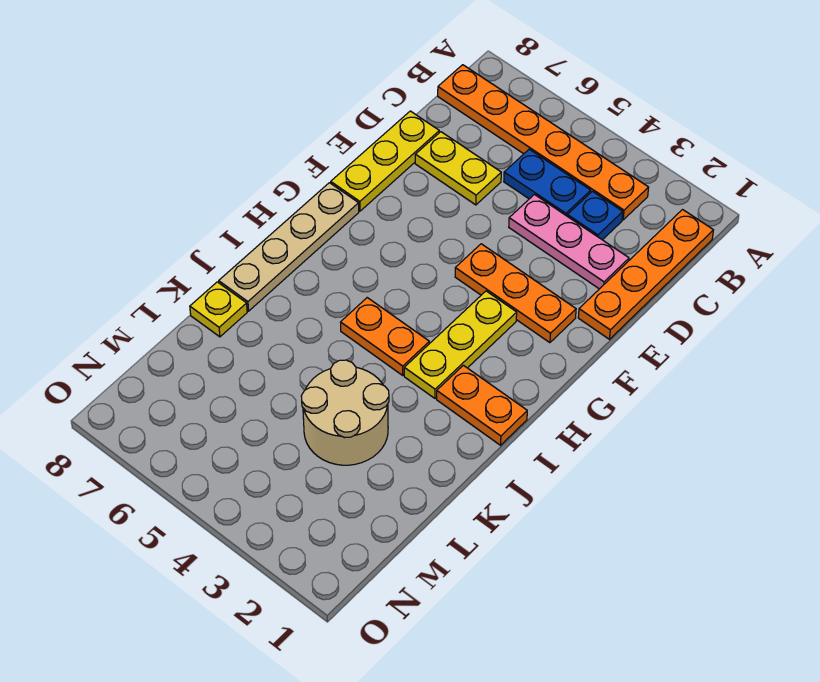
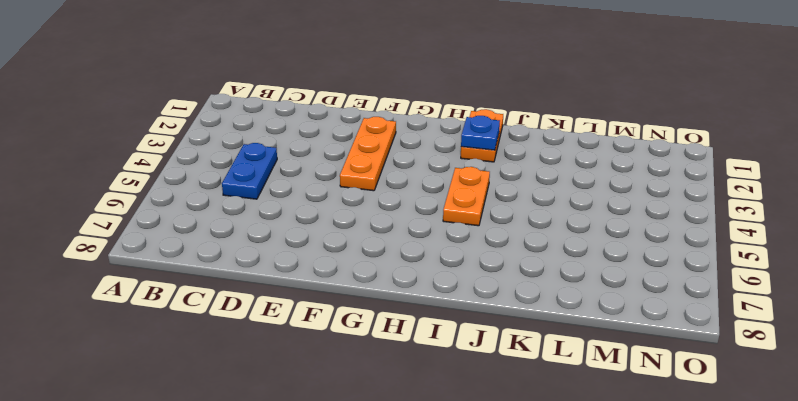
blue plate I2 level 2 -> blue plate C3 level 1
none -> orange plate B1:E1 level 1
none -> orange plate B3:B8 level 1
none -> pink plate D2:D4 level 1

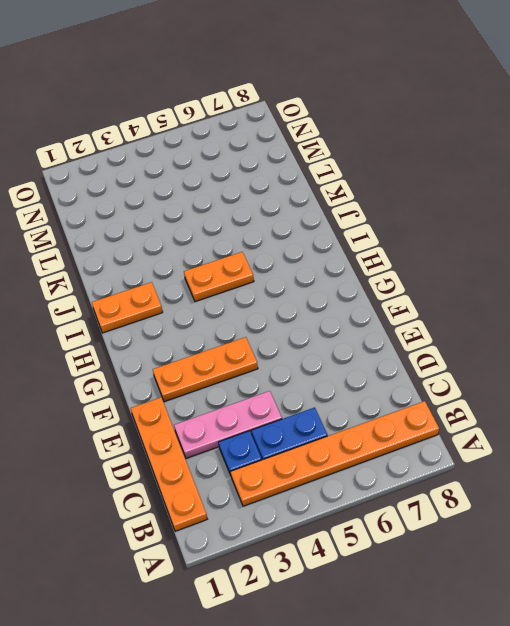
none -> yellow plate D6:D7 level 1
none -> yellow plate D8:F8 level 1
none -> yellow plate G3:I3 level 1

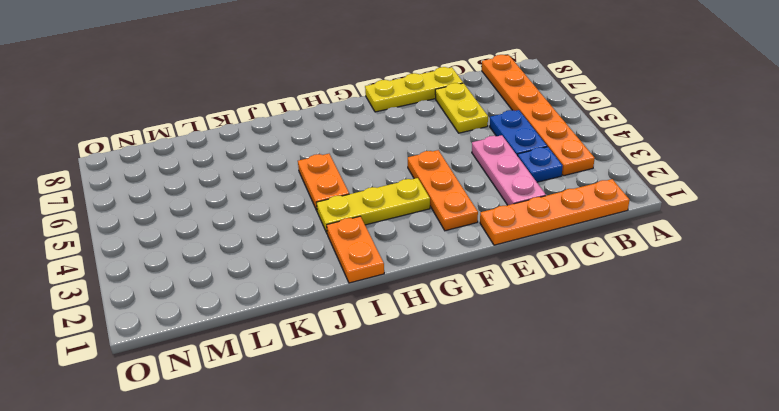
none -> tan plate G8:J8 level 1
none -> tan round brick K3:L4 level 1
none -> yellow plate K8 level 1

